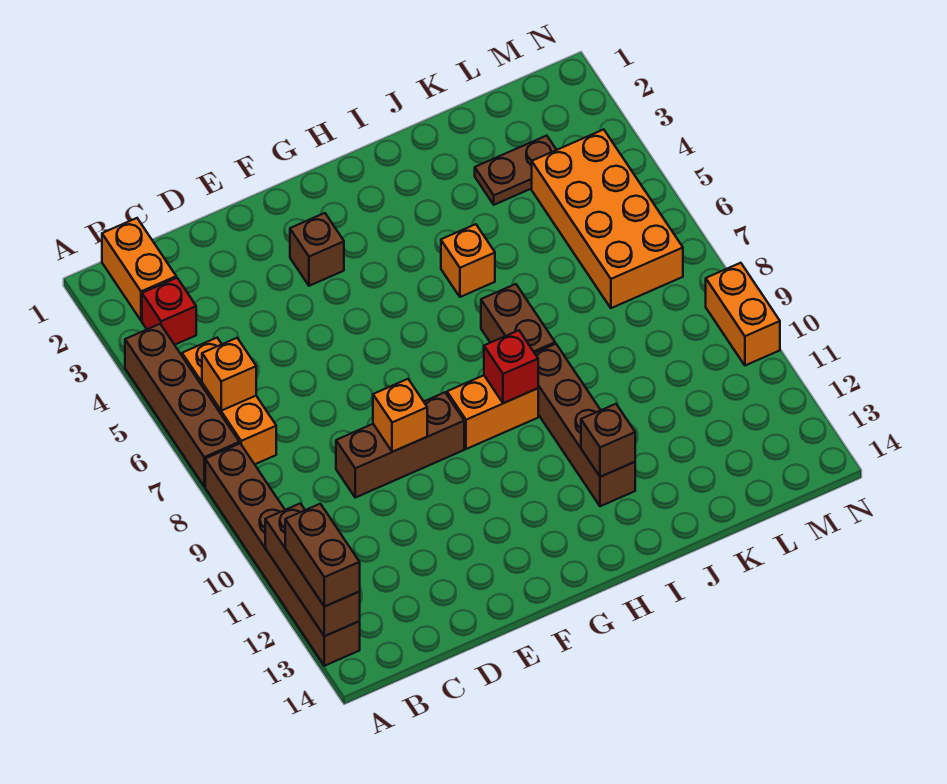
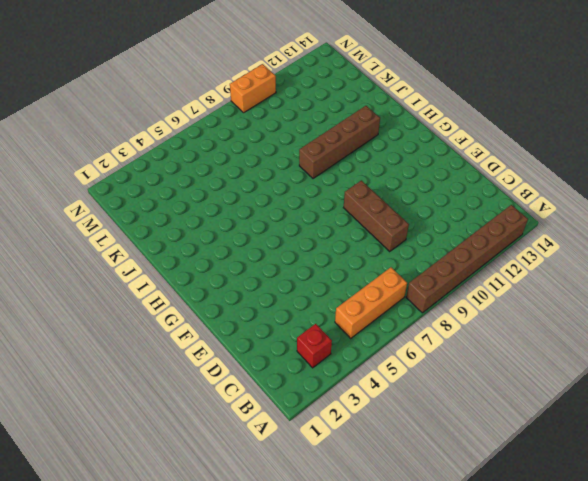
none -> brown brick A4:A7 level 1
none -> orange brick B1:B2 level 1
none -> brown brick F3 level 1

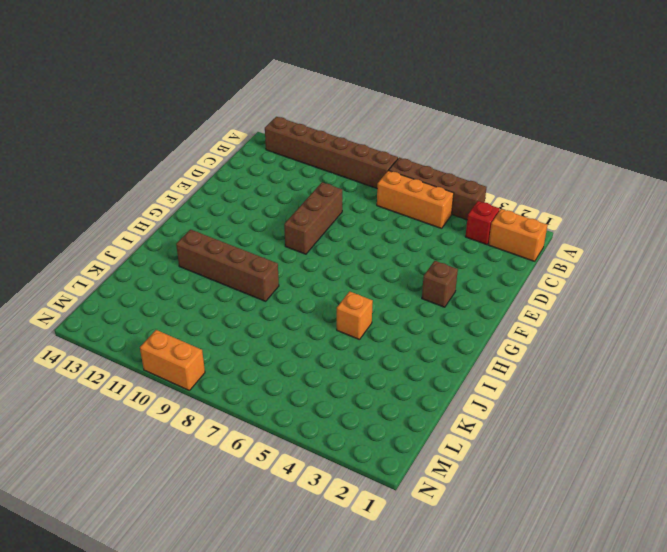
none -> orange brick G9:H9 level 1
none -> brown brick I7:I8 level 1
none -> brown plate K3:L3 level 1

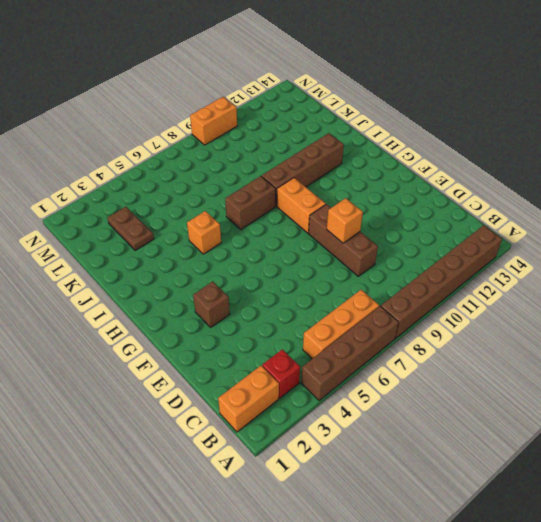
none -> orange brick L4:M7 level 1
none -> brown brick A11:A13 level 2
none -> orange brick B6 level 2

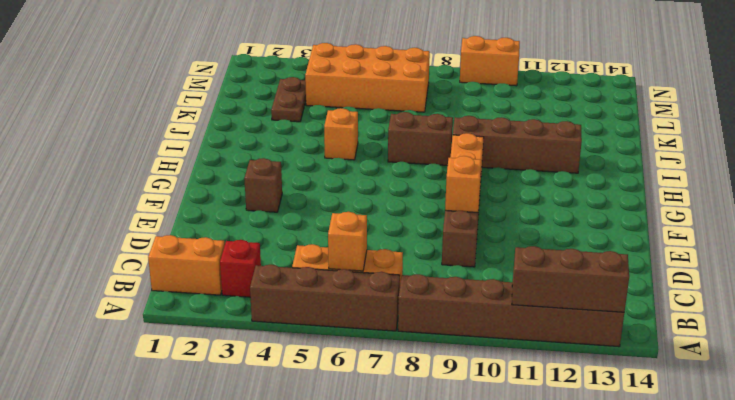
none -> red brick H9 level 2
none -> brown brick I12 level 2
none -> brown brick A12:A13 level 3

